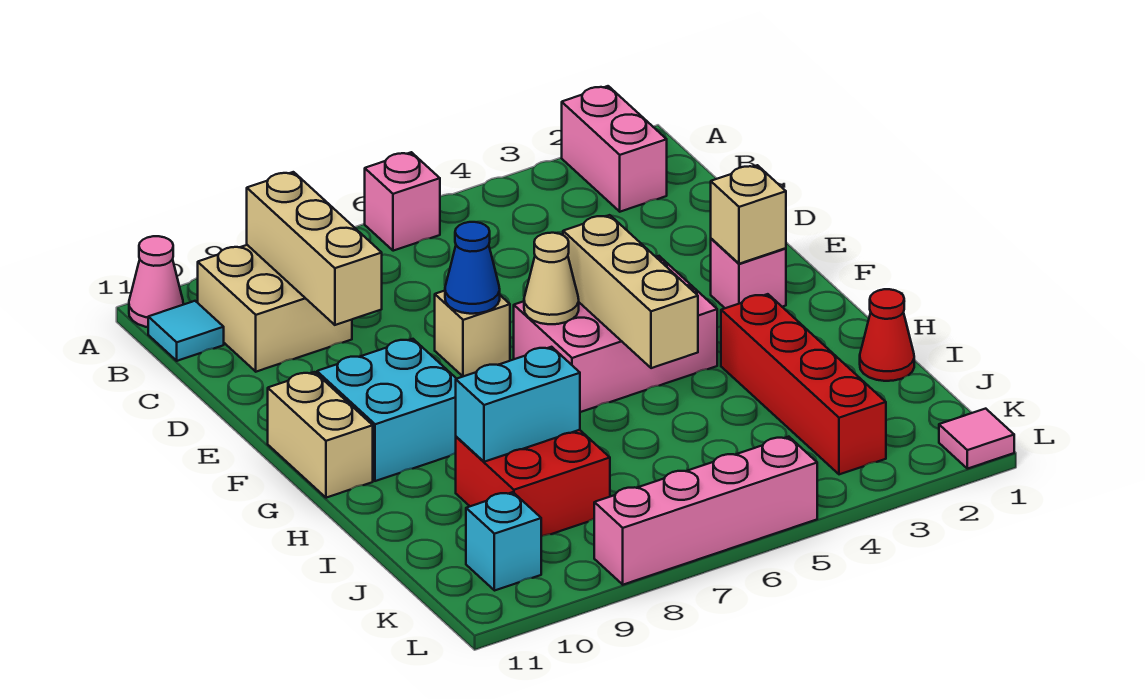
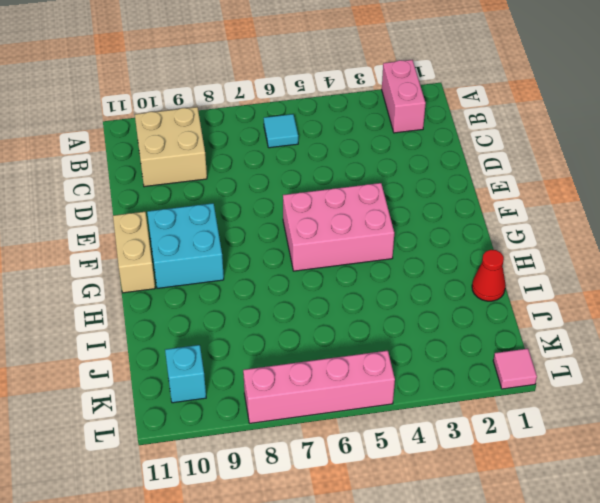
cyan tile B6 level 1 -> cyan tile B11 level 1
none -> pink brick A6 level 1
none -> pink cone A11 level 1
none -> tan brick E7 level 1

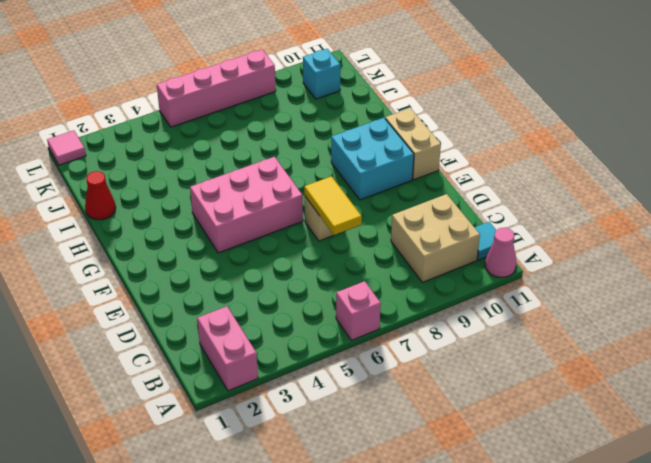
yellow tile D7:E7 level 2 -> blue cone E7 level 2
none -> pink brick F2 level 1
none -> red brick H3:K3 level 1
none -> red brick I8:J9 level 1

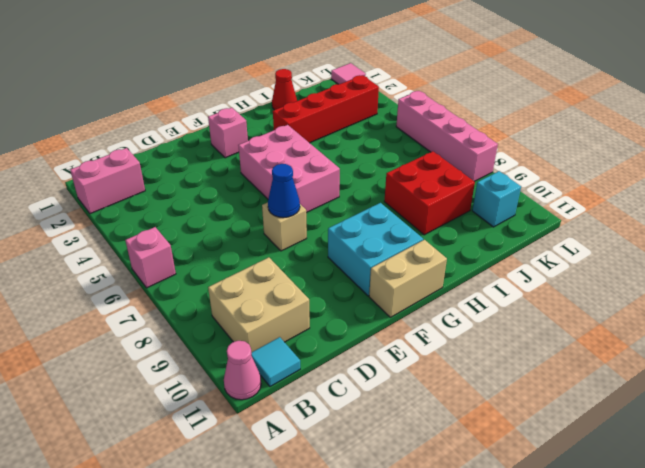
none -> tan brick B9:D9 level 2
none -> tan brick F2 level 2
none -> tan brick F5:H5 level 2

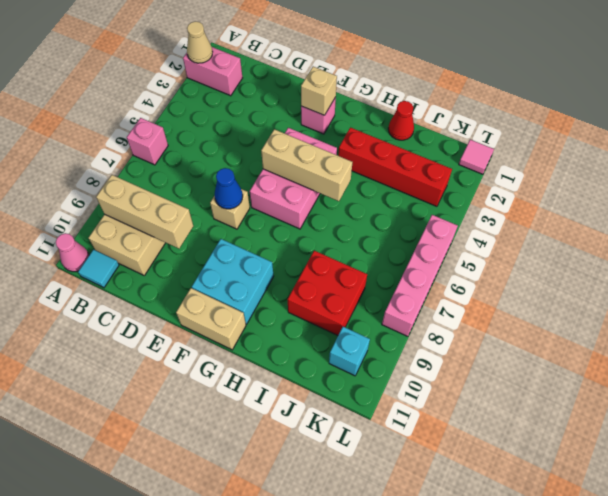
tan cone A2 level 2 -> tan cone F6 level 2
none -> cyan brick I8:I9 level 2

